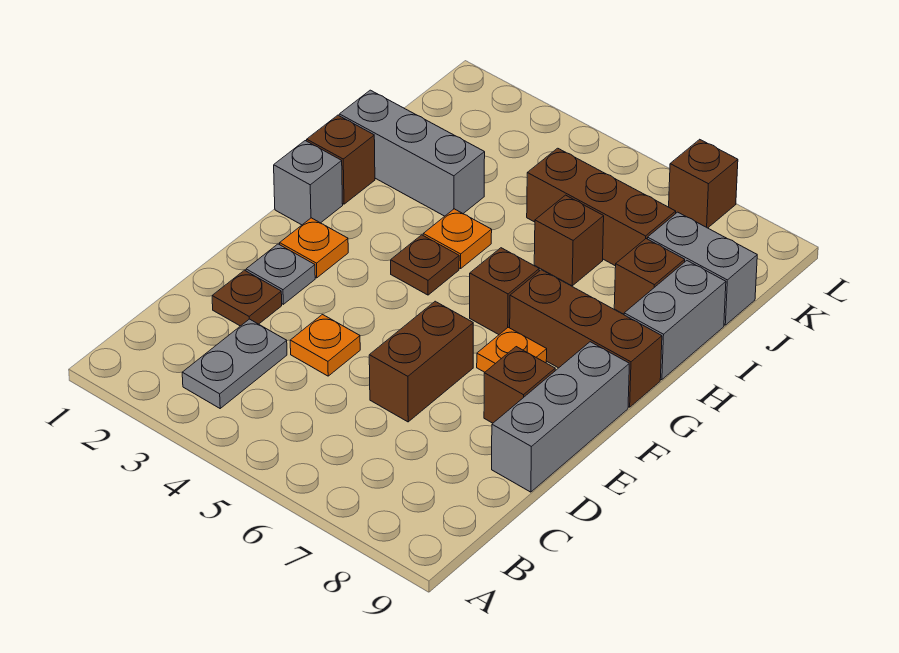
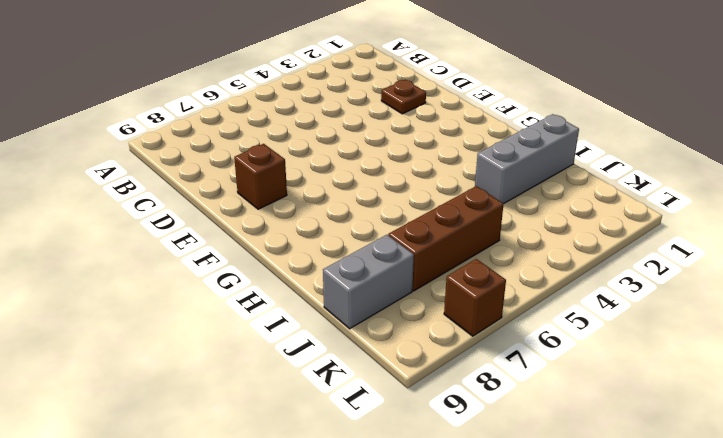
none -> grey plate B3:C3 level 1
none -> orange plate D4 level 1
none -> brown brick D6:E6 level 1

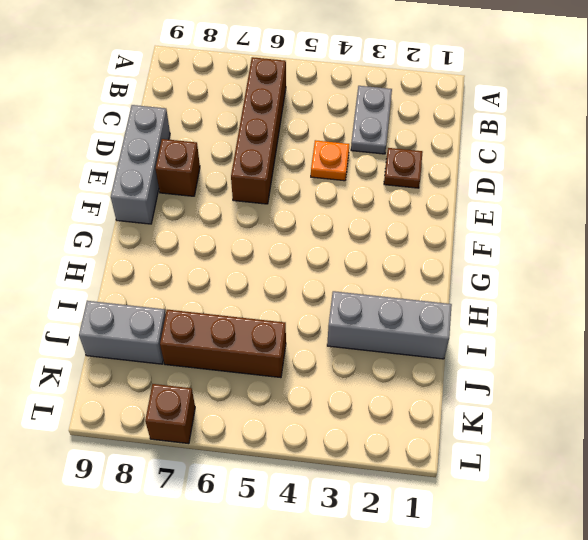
brown brick B6:E6 level 1 -> brown brick D6:E6 level 1
none -> grey plate E2 level 1
none -> orange plate F2 level 1
none -> orange plate F7 level 1

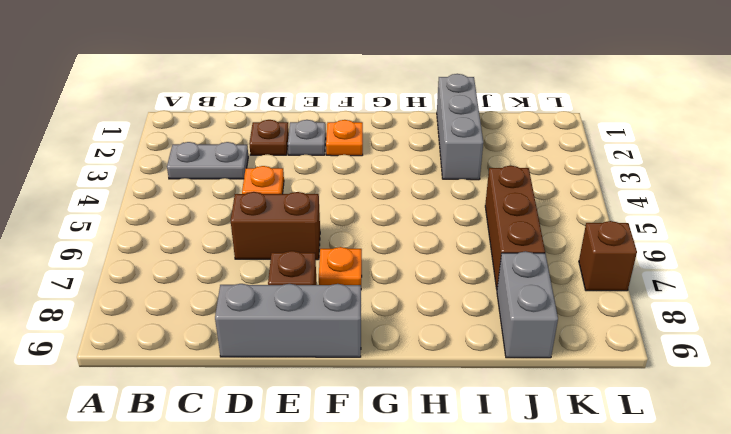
none -> grey brick G1 level 1
none -> brown plate G4 level 1
none -> brown brick G6 level 1

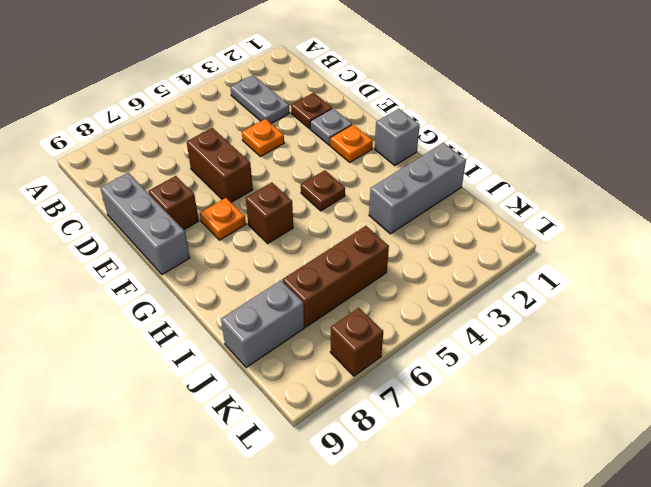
none -> brown brick G7:G9 level 1
none -> brown brick H1 level 1
none -> orange plate H4 level 1

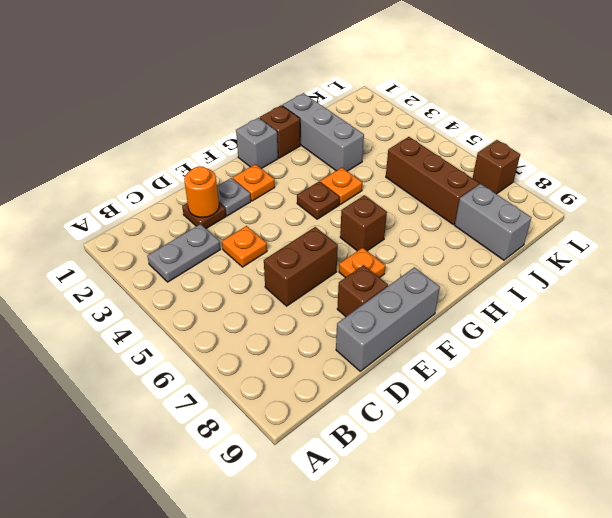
orange round brick D2 level 2 -> none
none -> brown brick G7:G9 level 1
none -> grey brick H9:I9 level 1
none -> brown brick I6 level 1

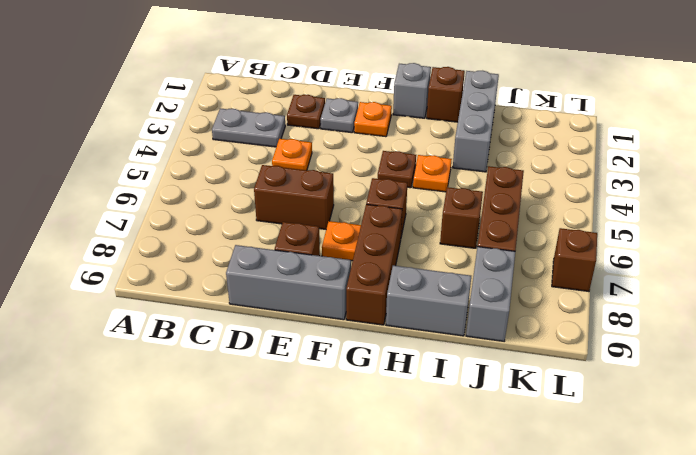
none -> brown brick I8 level 1

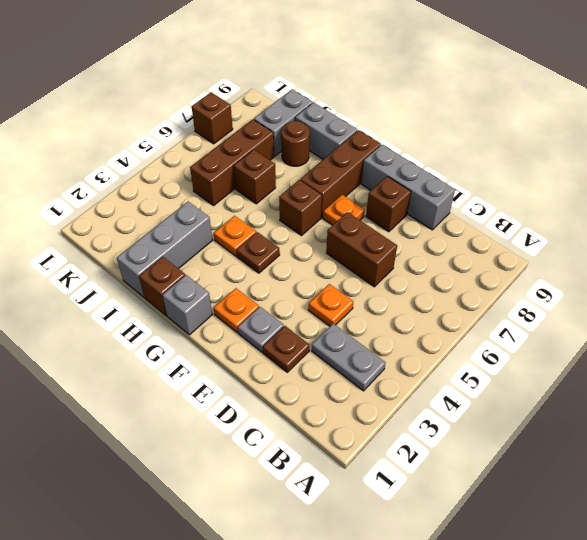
brown round brick I8 level 1 -> brown brick I8 level 1

